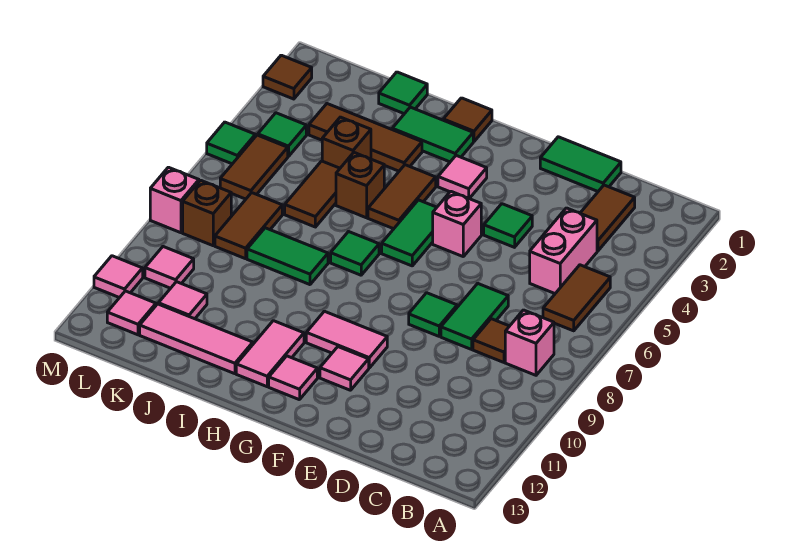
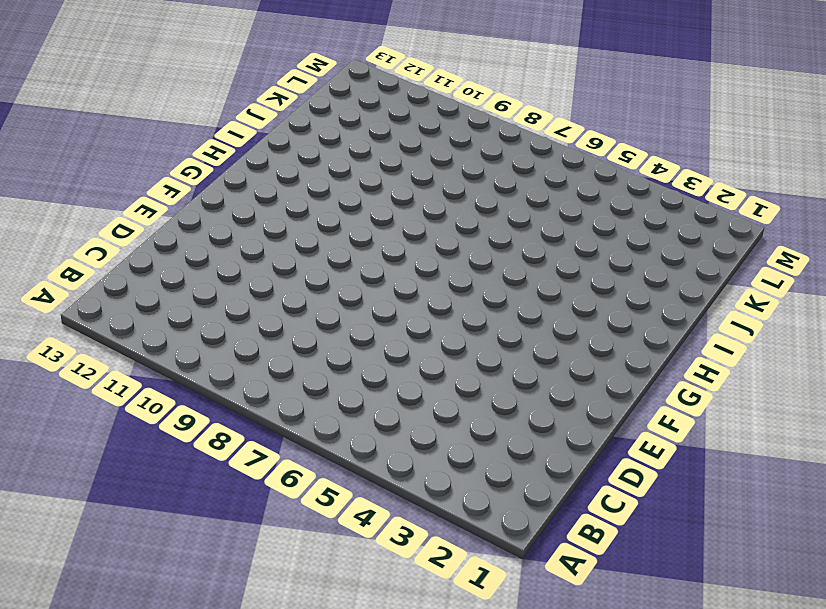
none -> brown tile B5:B6 level 1
none -> pink brick B8 level 1
none -> brown tile C2:C3 level 1
none -> pink brick C4:C5 level 1

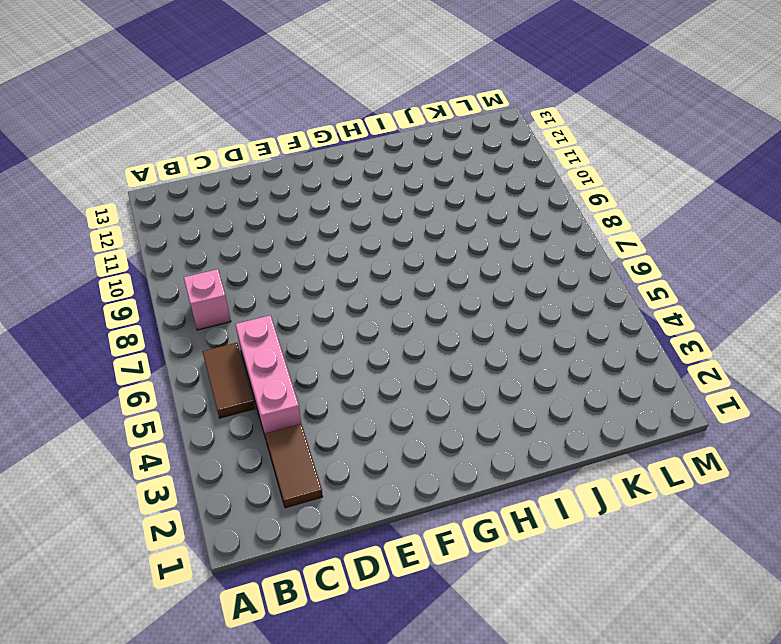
pink brick C4:C6 level 1 -> pink brick C4:C5 level 1
none -> brown tile C8 level 1
none -> green tile D1:E1 level 1
none -> green tile D7:D8 level 1
none -> green tile E4 level 1

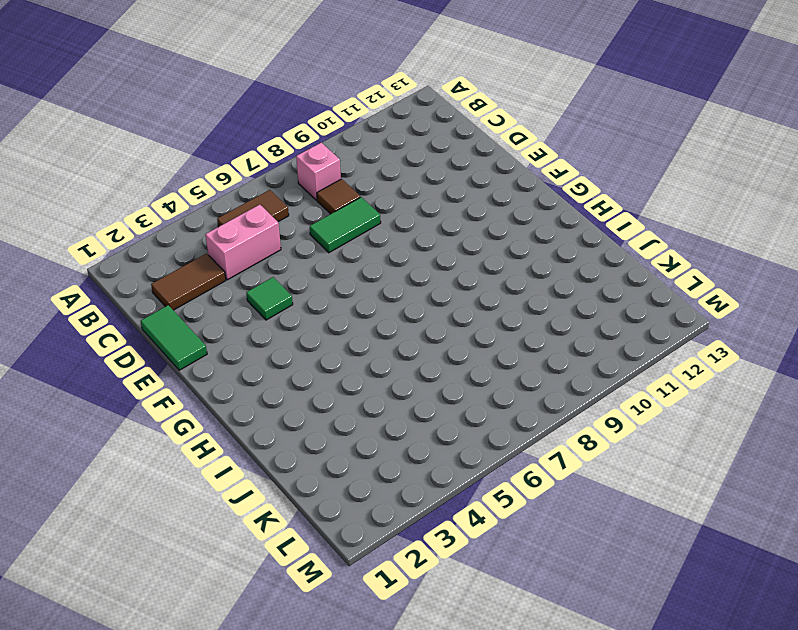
none -> green tile E8 level 1
none -> pink brick F5 level 1
none -> pink tile F10:G10 level 1
none -> pink tile F11 level 1

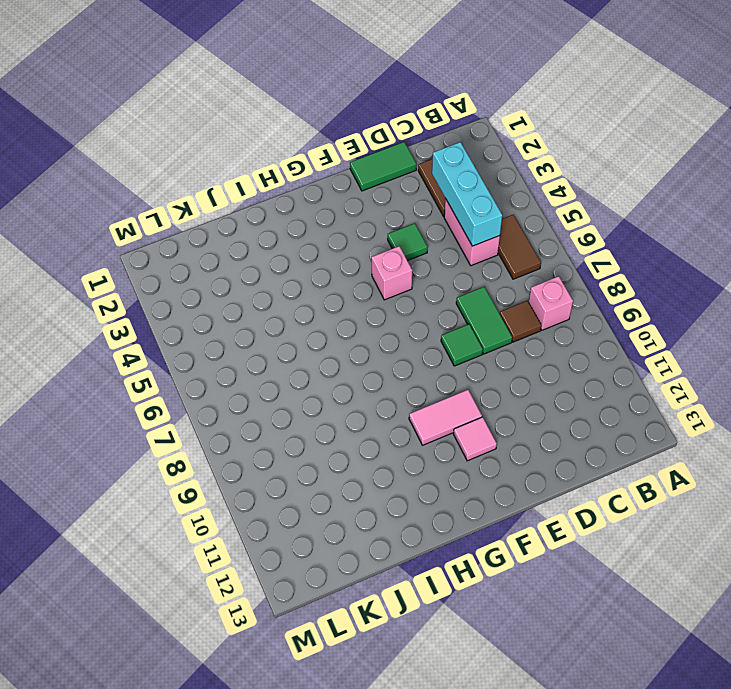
cyan brick C3:C5 level 2 -> none
none -> pink tile G3 level 1
none -> green tile G5:G6 level 1
none -> pink tile G12 level 1
none -> brown tile H1 level 1

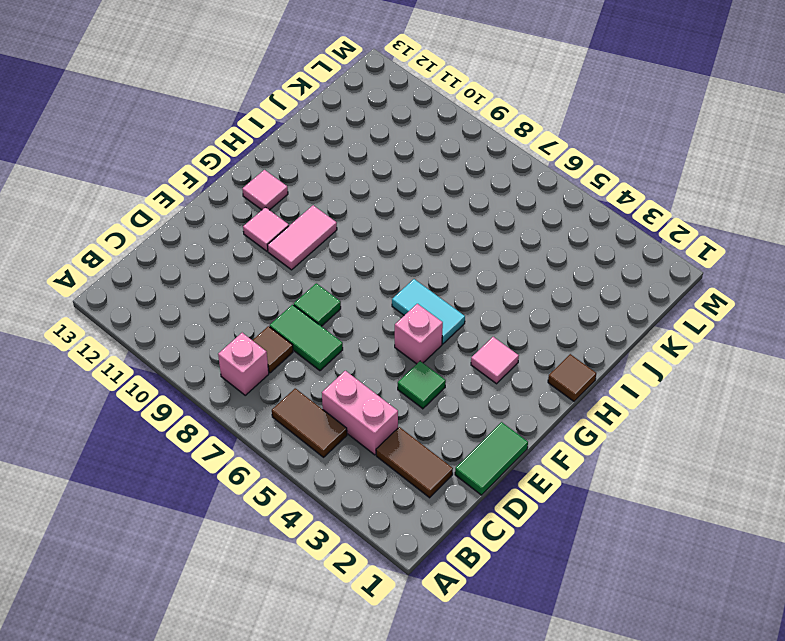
cyan tile G5:G6 level 1 -> green tile G5:G6 level 1
none -> green tile H2:I2 level 1
none -> brown tile H4:H5 level 1
none -> green tile H7 level 1
none -> pink tile H11:H12 level 1

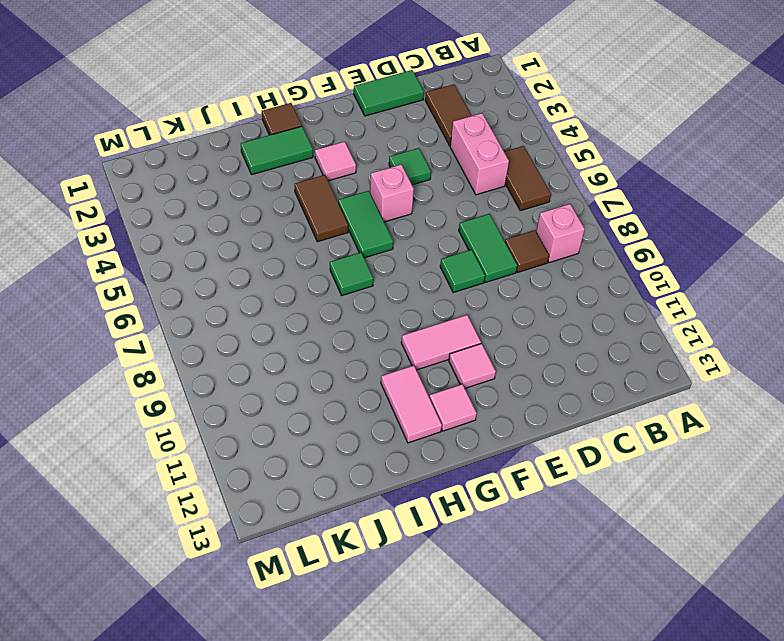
none -> brown tile I3:K3 level 1
none -> brown brick I5 level 1
none -> green tile I8:J8 level 1
none -> pink tile I12:K12 level 1

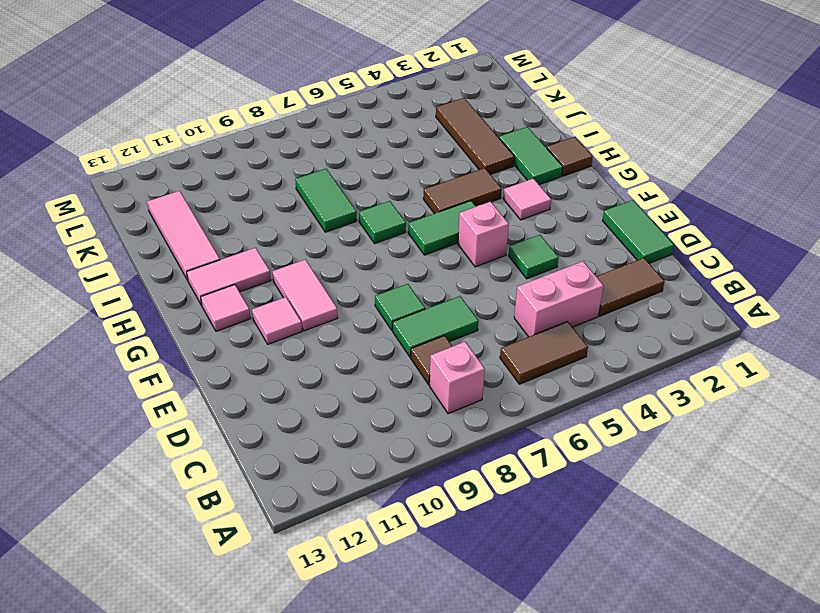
none -> brown brick I5 level 1
none -> green tile J1 level 1
none -> brown brick J4 level 1
none -> brown tile J5:J6 level 1

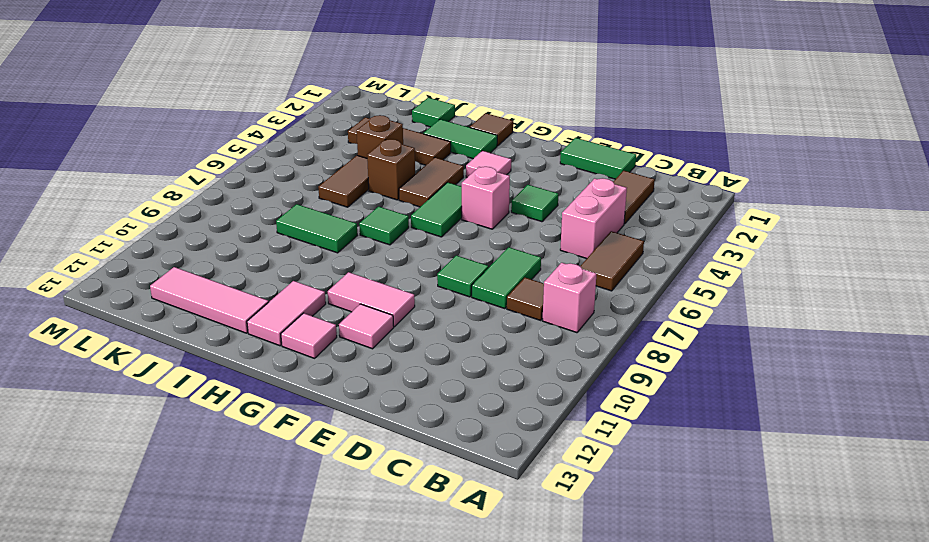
none -> brown tile K7:K8 level 1
none -> pink tile K11 level 1
none -> green tile L4 level 1
none -> brown tile L5:L6 level 1

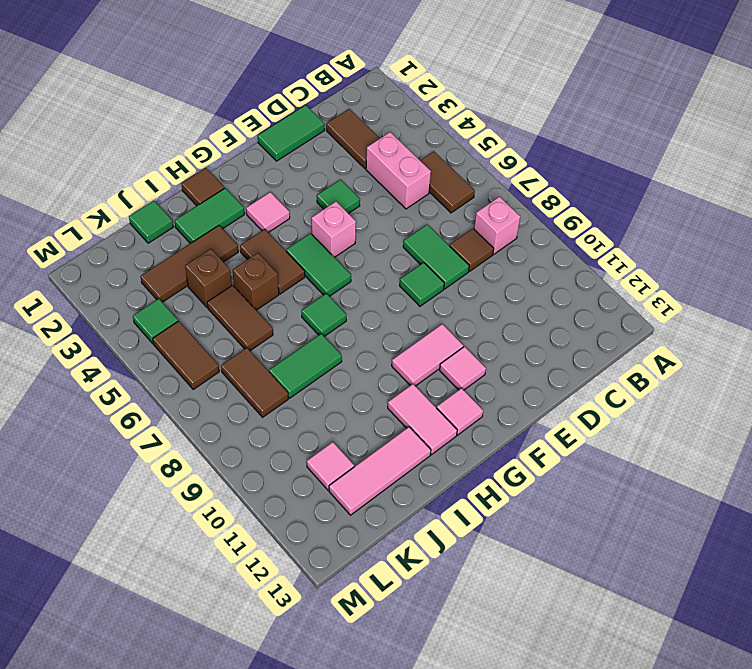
none -> brown brick L8 level 1
none -> pink tile L10 level 1
none -> pink tile L12 level 1
none -> brown tile M2 level 1

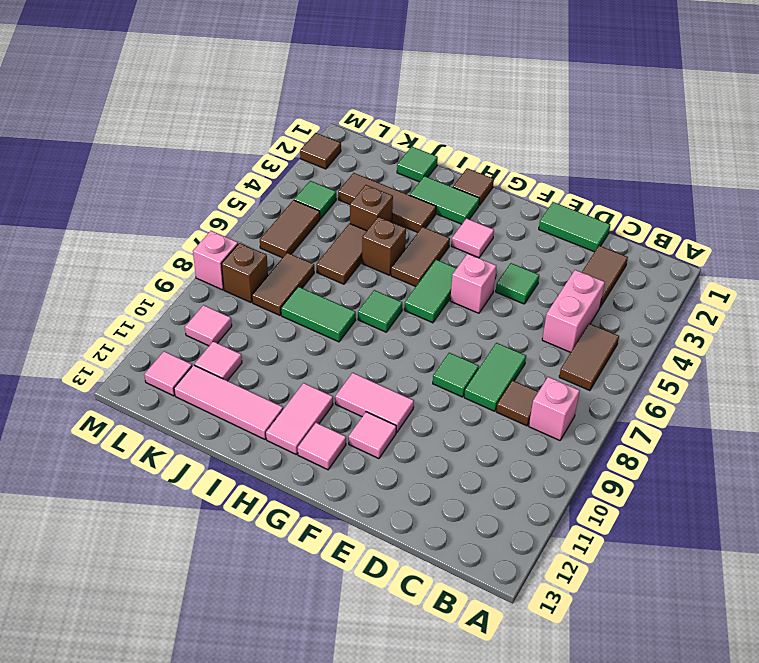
none -> green tile M5 level 1
none -> pink tile M11 level 1

